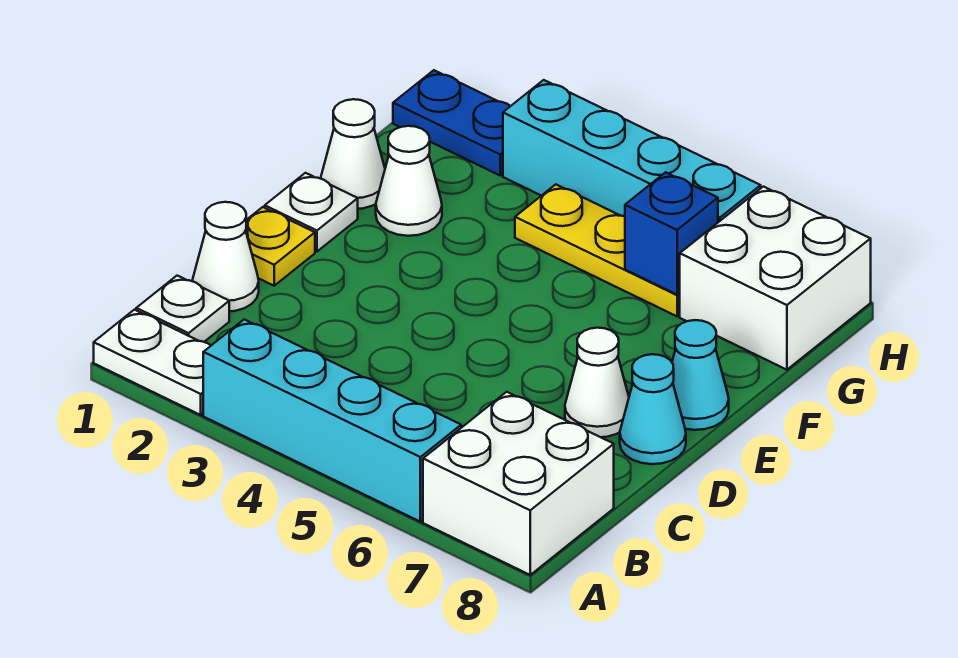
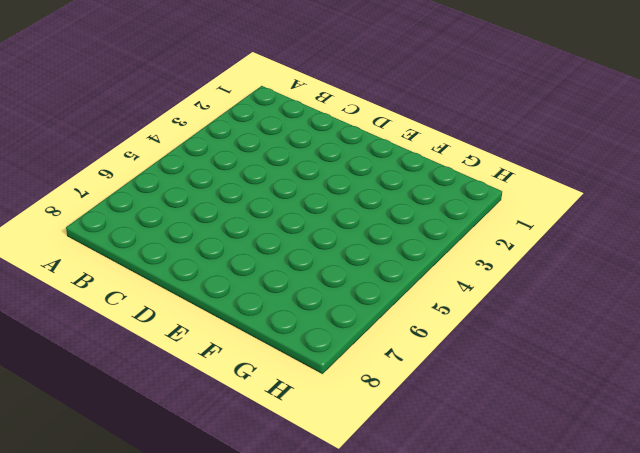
none -> white plate A1:A2 level 1
none -> cyan brick A3:A6 level 1
none -> white brick A7:B8 level 1

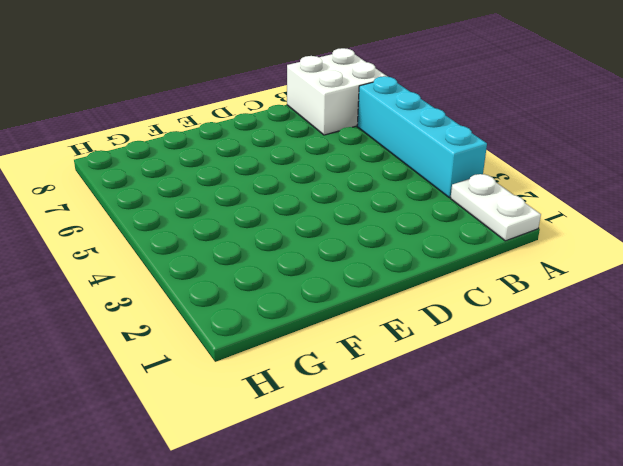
none -> white plate B1 level 1
none -> white cone C1 level 1
none -> yellow plate D1 level 1

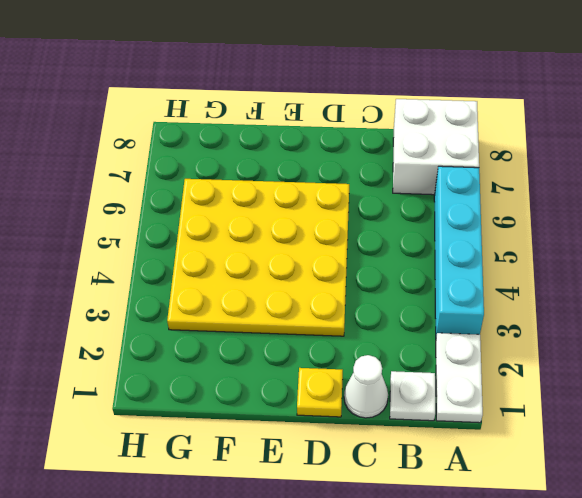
yellow plate D3:G6 level 1 -> yellow plate G4:G6 level 1
none -> white cone D7 level 1
none -> cyan cone D8 level 1
none -> white plate E1 level 1

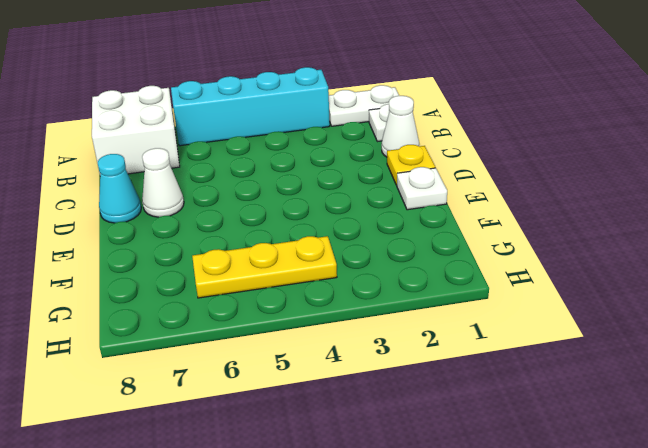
none -> cyan cone E8 level 1
none -> white cone F1 level 1
none -> white cone F2 level 1

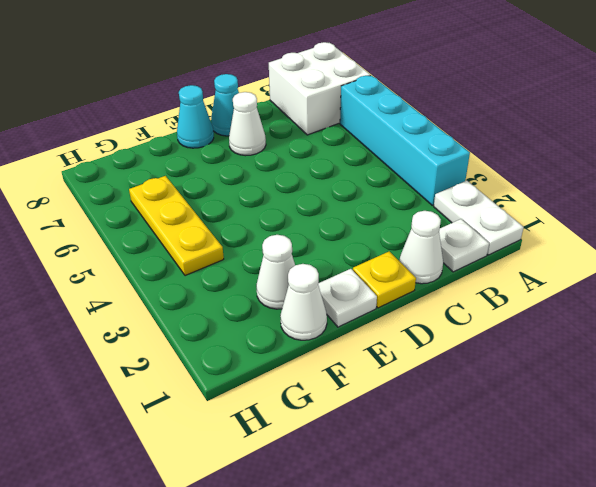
none -> white brick G7:H8 level 1
none -> blue plate H1:H2 level 1
none -> cyan brick H3:H6 level 1

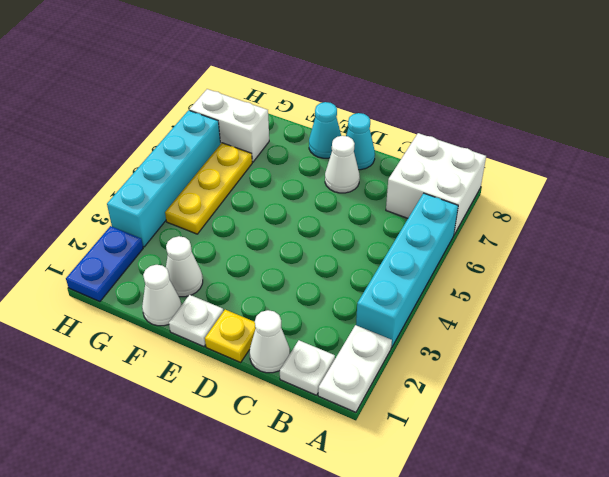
white brick G7:H7 level 1 -> white brick G7:H8 level 1
none -> blue brick G6 level 2

